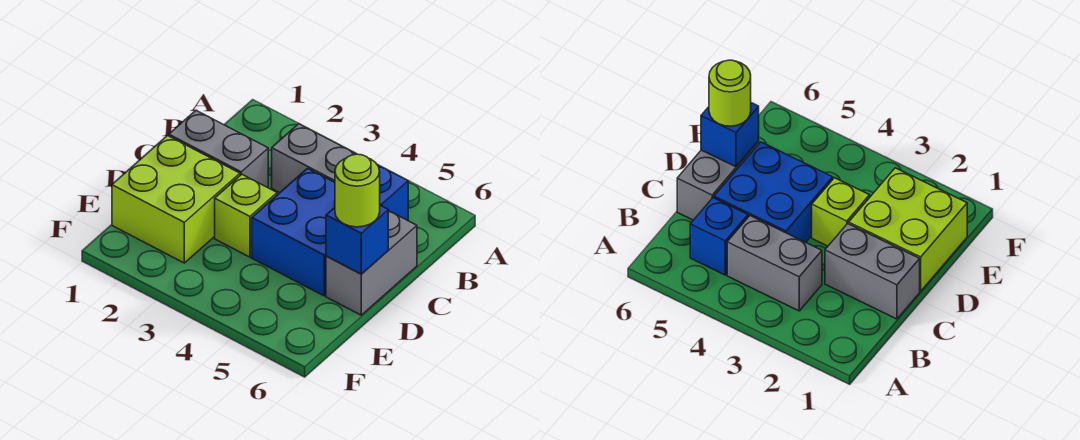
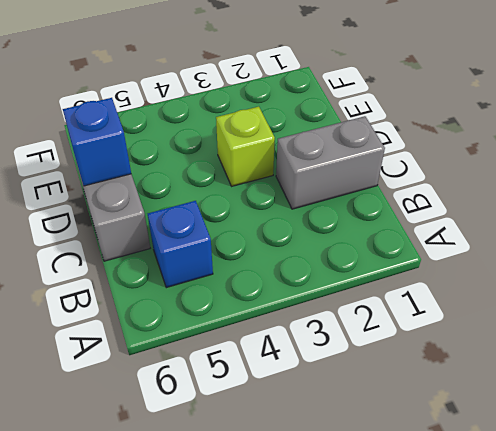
none -> grey brick B3:B4 level 1
none -> blue brick C4:D5 level 1

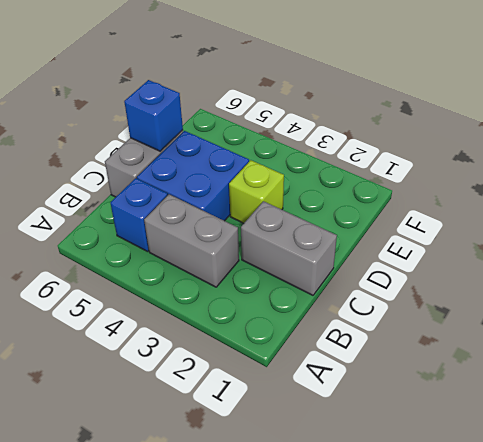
none -> lime brick D1:E2 level 1
none -> lime round brick D6 level 3

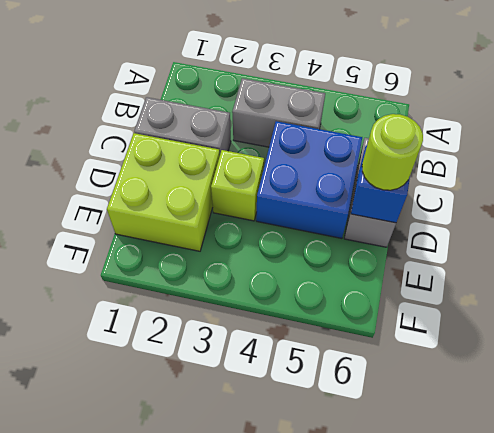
none -> blue brick B5 level 1

